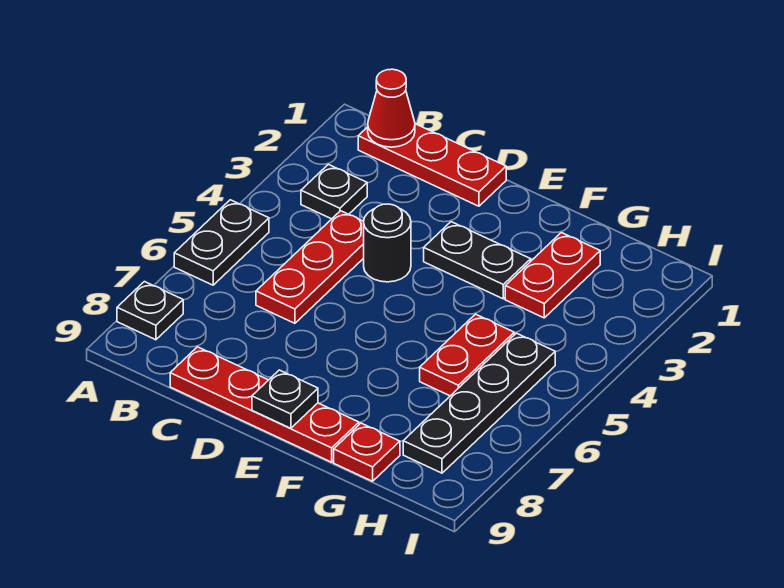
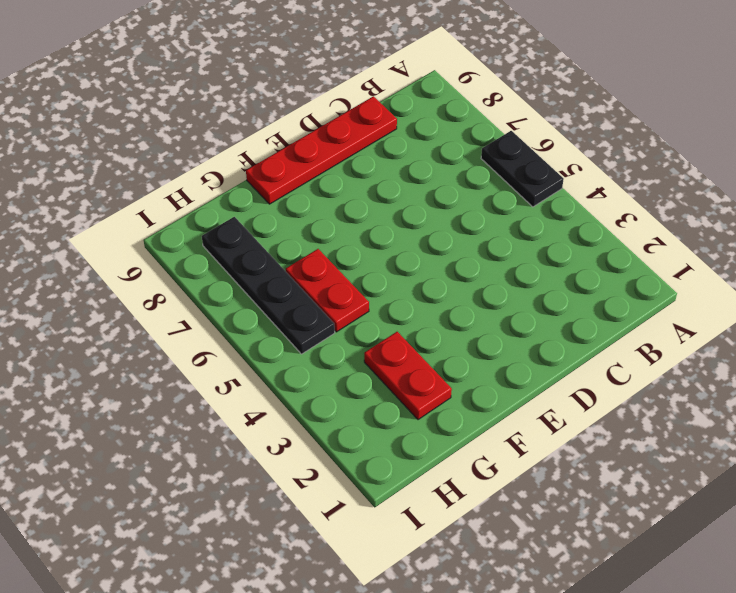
none -> black plate A8 level 1
none -> red plate B1:D1 level 1
none -> black plate B3 level 1

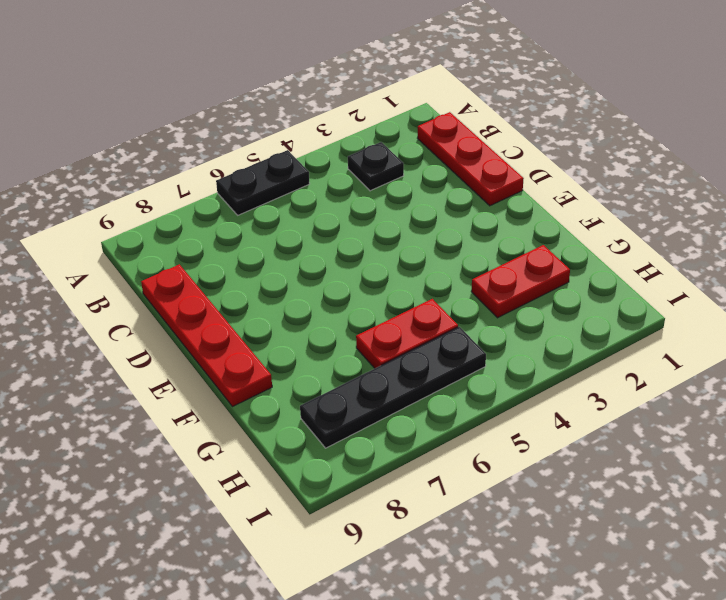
none -> black plate A8 level 1
none -> red plate C4:C6 level 1
none -> black round brick D4 level 1

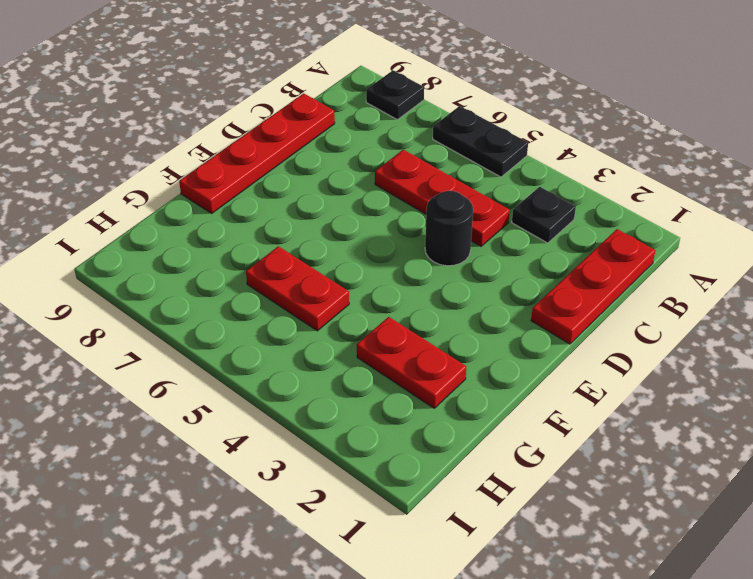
none -> black plate E3:F3 level 1
none -> red plate G9 level 1
none -> black plate H5:H8 level 1

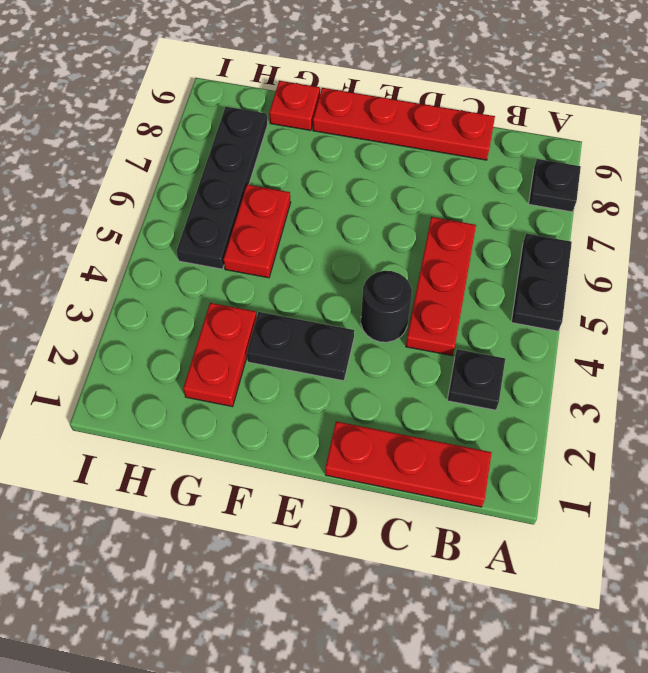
none -> red cone B1 level 2
none -> black plate E9 level 2

